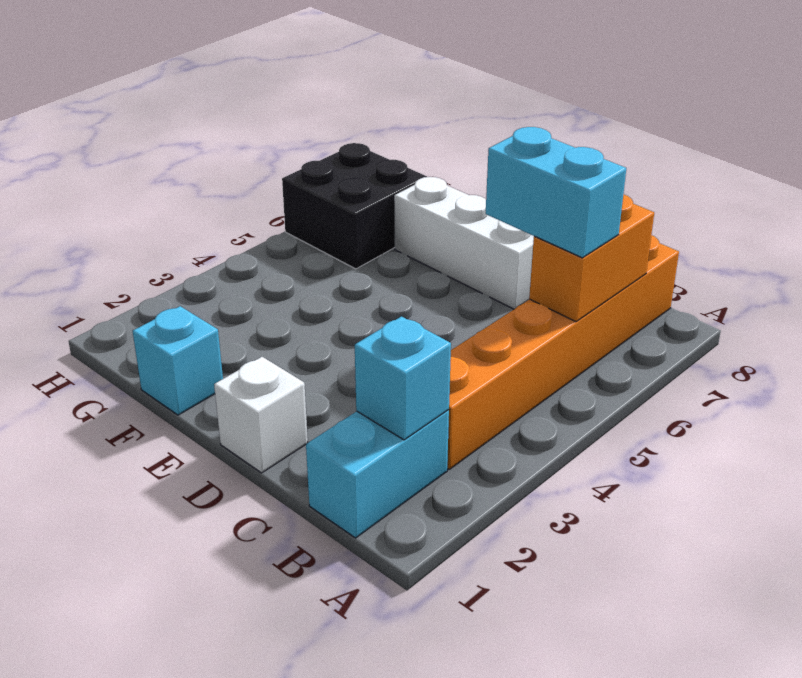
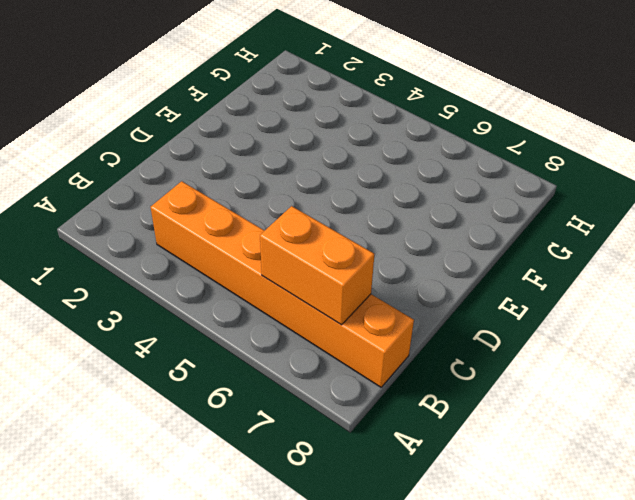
none -> cyan brick B1:B2 level 1
none -> white brick D1 level 1

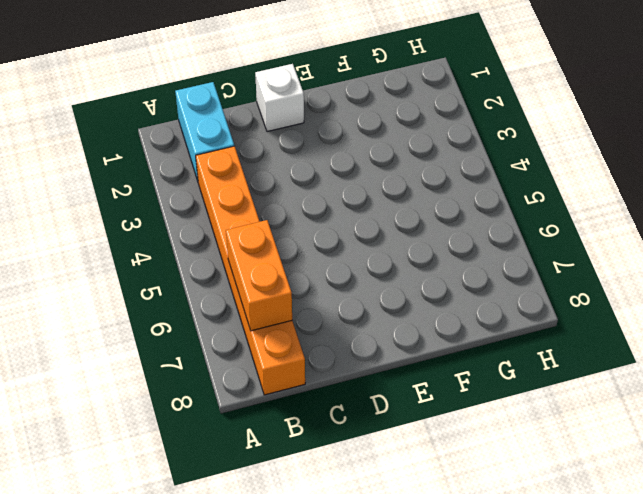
none -> white brick D7:F7 level 1
none -> cyan brick F1 level 1

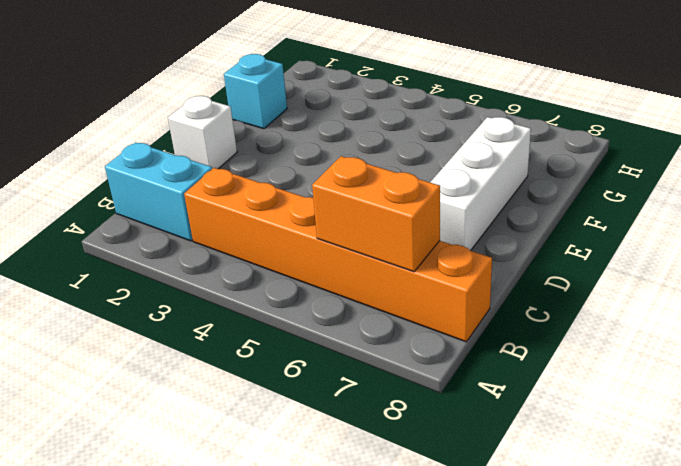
none -> black brick G6:H7 level 1
none -> cyan brick B2 level 2

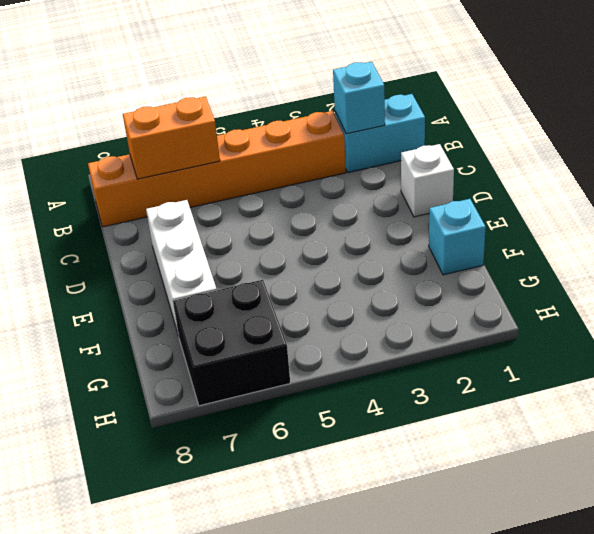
none -> cyan brick B6:C6 level 3

